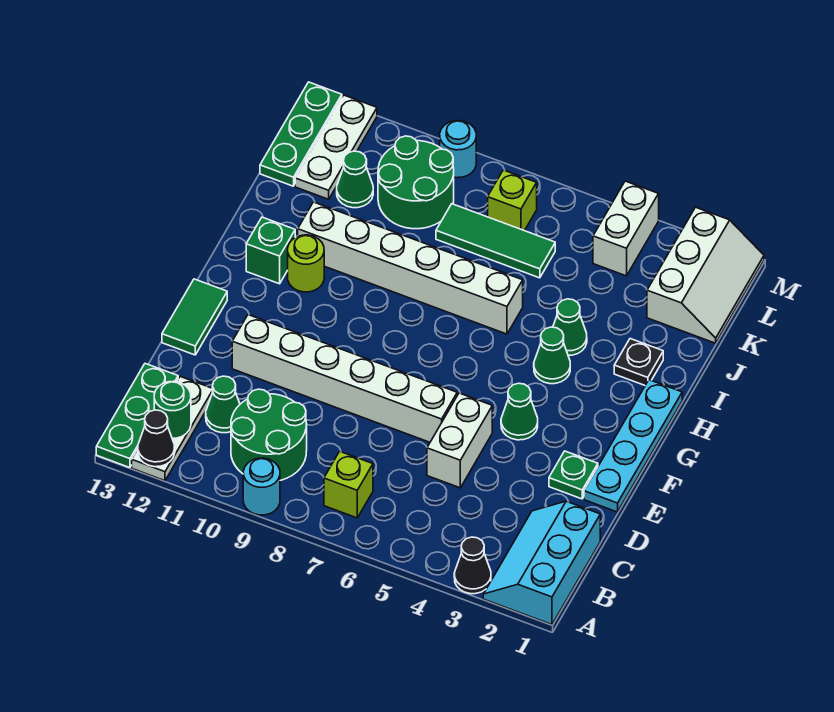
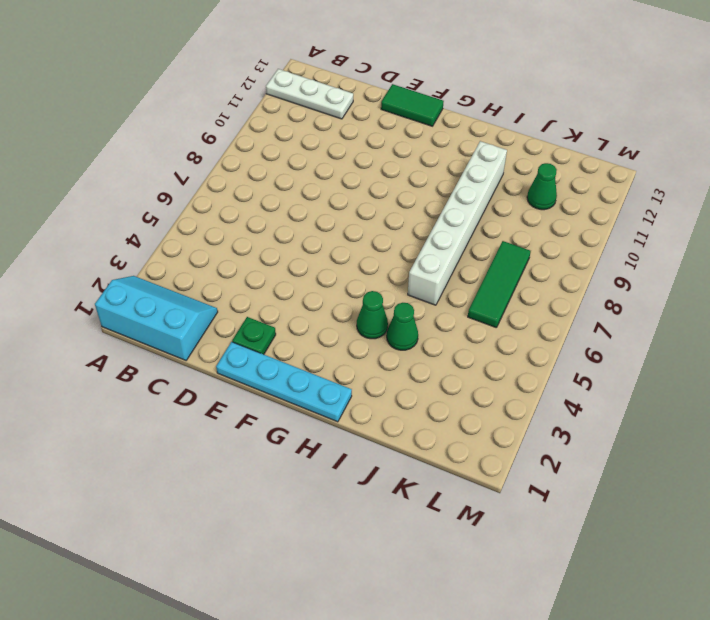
none -> black cone A3 level 1
none -> cyan round brick A9 level 1
none -> green plate A13:C13 level 1
none -> lime brick B7 level 1

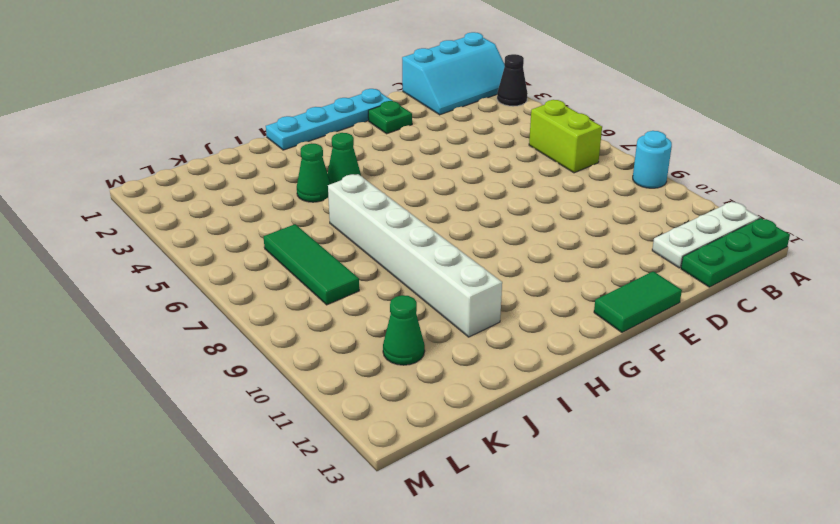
lime brick B6:B7 level 1 -> lime brick B7 level 1
none -> green round brick B9:C10 level 1
none -> green cone C11 level 1
none -> white brick D5:E5 level 1
none -> white brick E6:E11 level 1

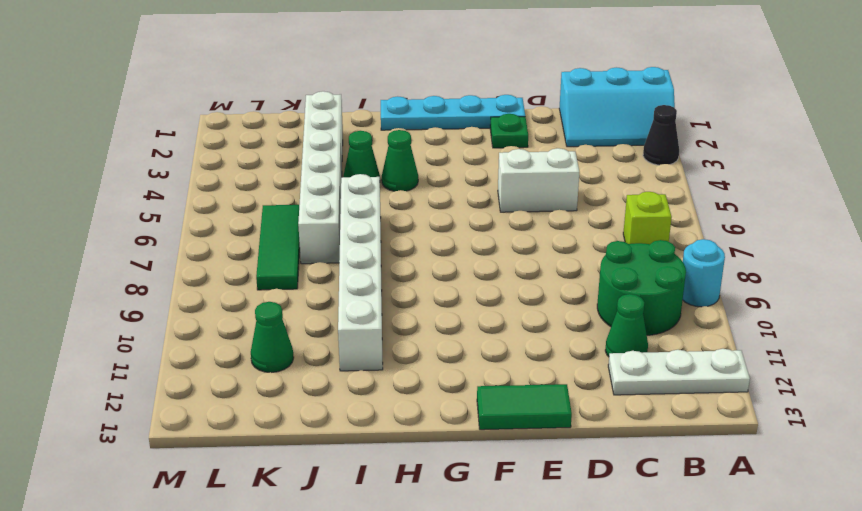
white brick J2:J7 level 1 -> white brick E6:E11 level 1
none -> green plate A13:C13 level 1
none -> green cone F4 level 1
none -> lime round brick H11 level 1
none -> green brick H12 level 1

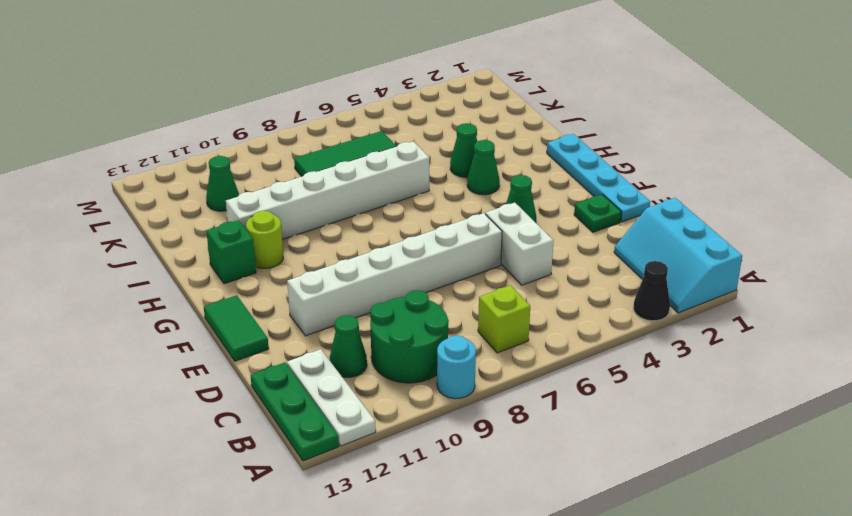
none -> black plate I2 level 1
none -> white slope K1:M2 level 1 top 2
none -> green round brick K9:L10 level 1
none -> white plate K12:M12 level 1

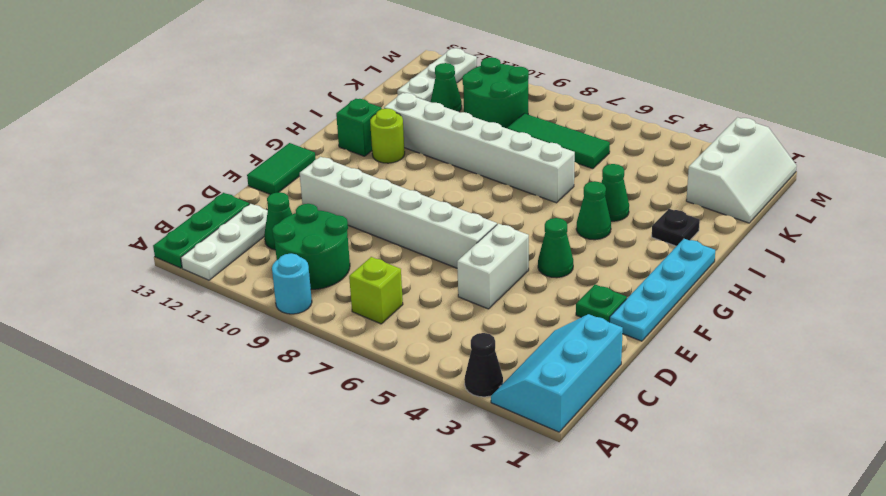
none -> green plate K13:M13 level 1
none -> white brick L4:M4 level 1
none -> lime brick L7 level 1
none -> cyan round brick M9 level 1

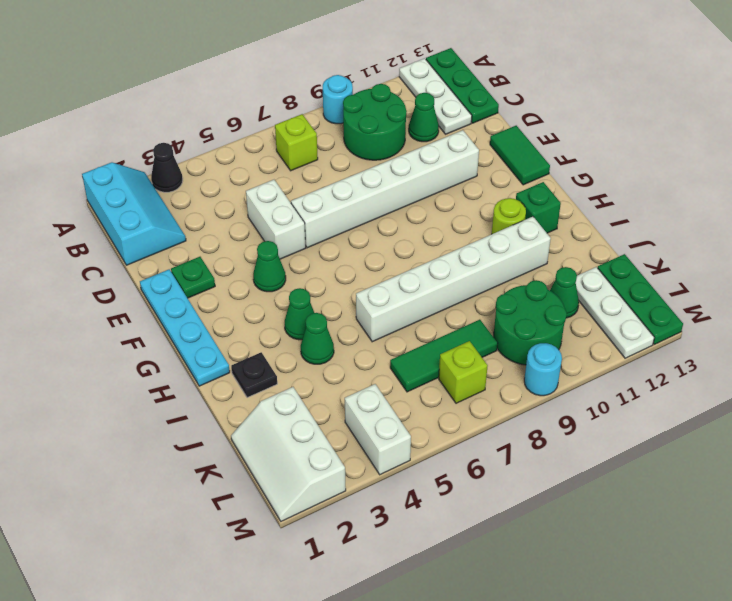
none -> black cone A12 level 2
none -> green round brick B12 level 2

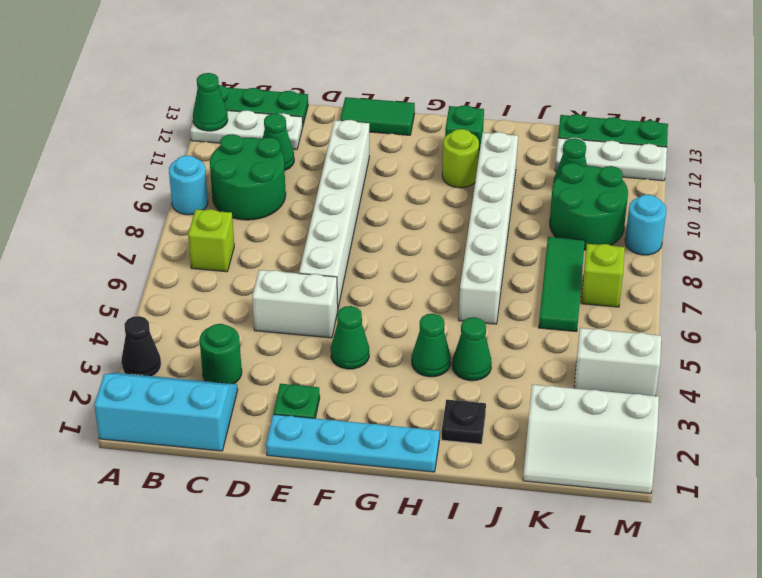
green cone A12 level 2 -> black cone A12 level 2
green round brick C3 level 1 -> green round brick B12 level 2

